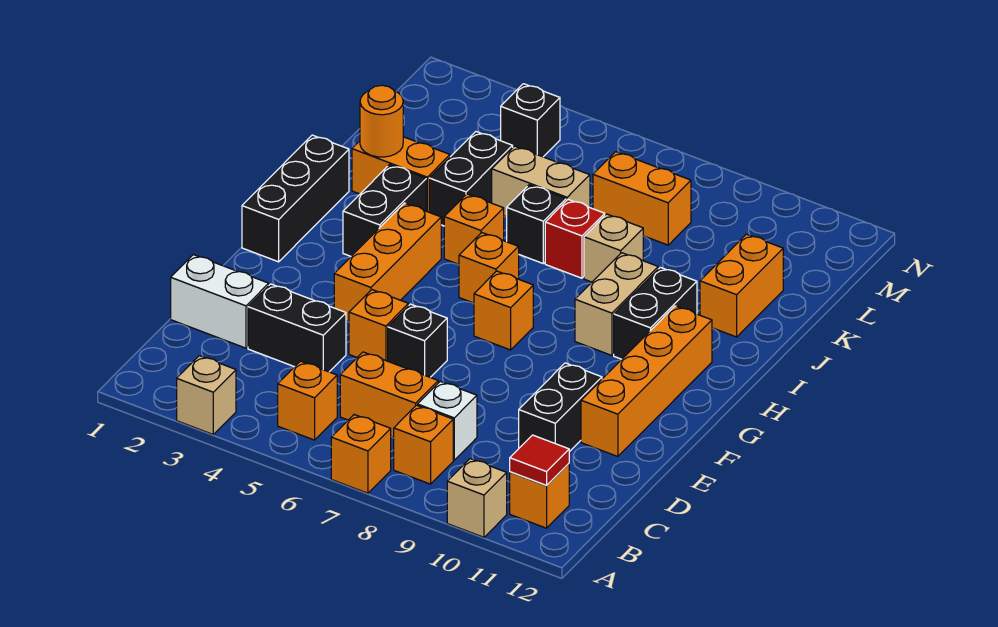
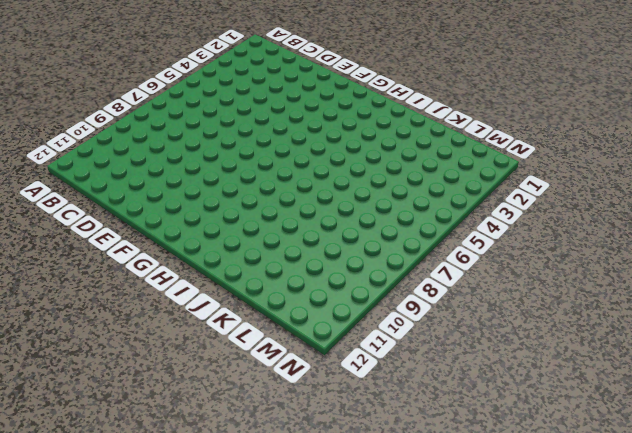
none -> tan brick A3 level 1
none -> orange brick A7 level 1
none -> tan brick A10 level 1
none -> orange brick B5 level 1

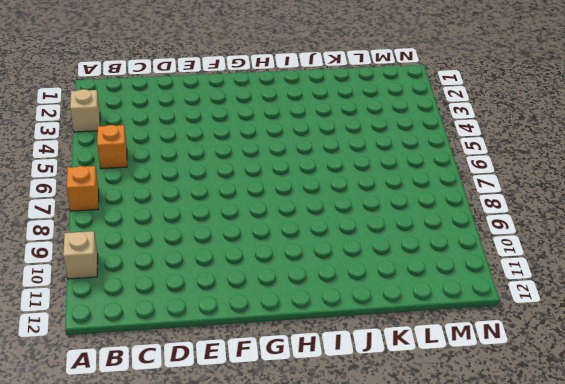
none -> orange brick B8 level 1
none -> orange brick B11 level 1
none -> orange brick C6:C7 level 1
none -> white brick C8 level 1

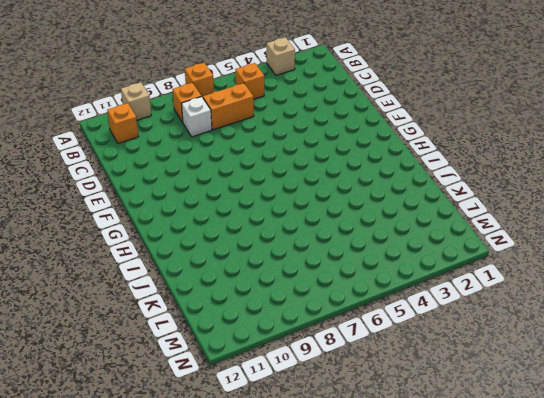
none -> white brick D1:D2 level 1
none -> black brick D3:D4 level 1
none -> black brick D10:E10 level 1
none -> orange brick E5 level 1

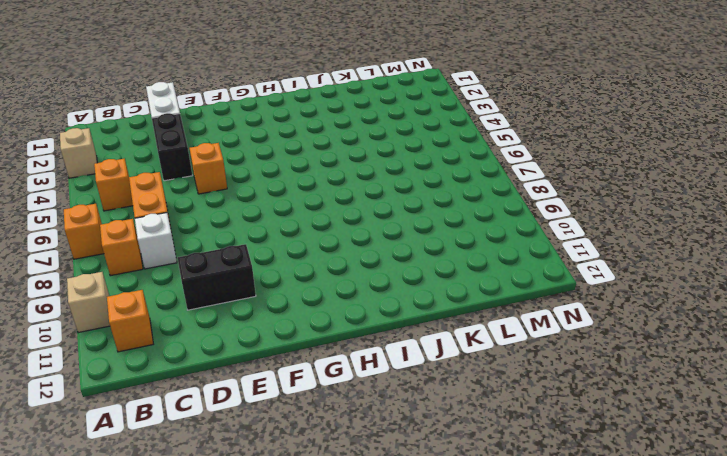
none -> black brick E6 level 1
none -> orange brick E11:H11 level 1
none -> orange brick F4:H4 level 1
none -> black brick G1:I1 level 1

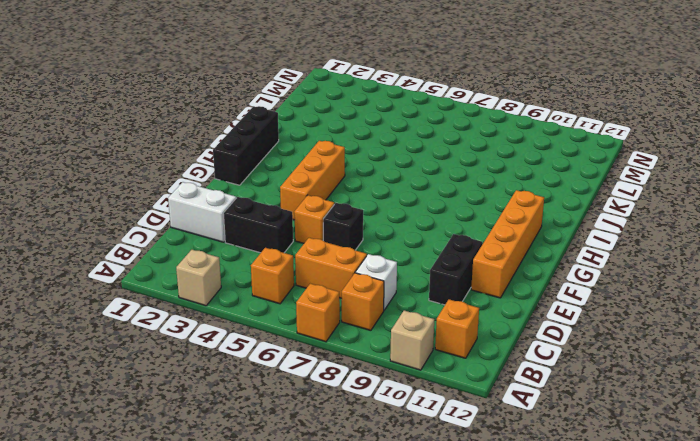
none -> orange brick G7 level 1
none -> black brick H3:I3 level 1
none -> orange brick H6 level 1
none -> tan brick H9:I9 level 1

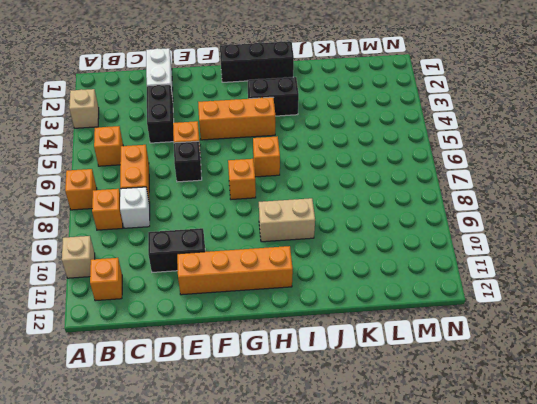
none -> black brick H10:I10 level 1
none -> orange brick I5 level 1
none -> orange brick J2:J3 level 1
none -> black brick J4:K4 level 1

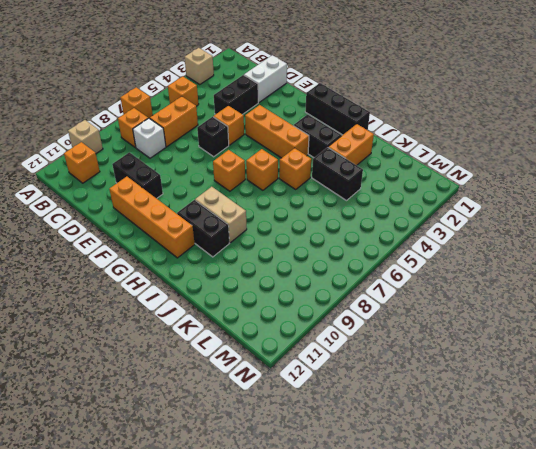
none -> black brick J6 level 1
none -> red brick J7 level 1
none -> tan brick J8 level 1
none -> orange brick J11:K11 level 1

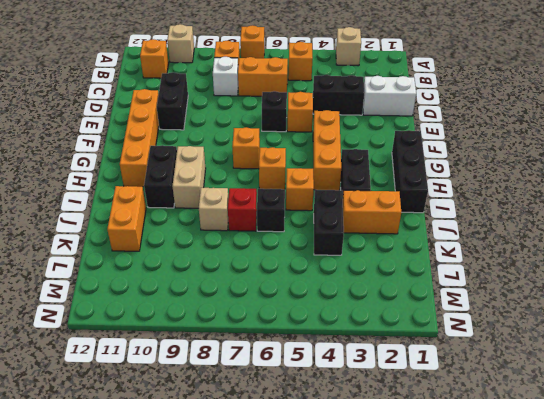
none -> tan brick K5:K6 level 1
none -> orange brick L7:L8 level 1
none -> black brick M4 level 1
none -> red tile B11 level 2

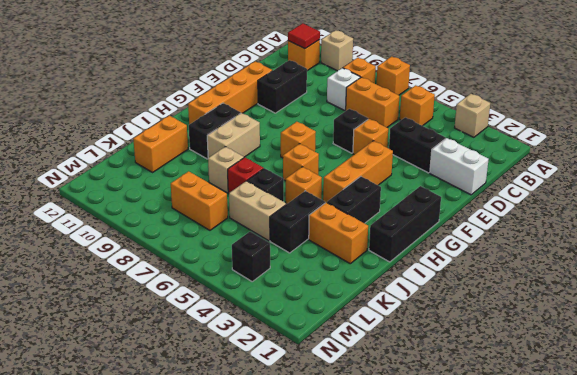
none -> orange round brick J2 level 2

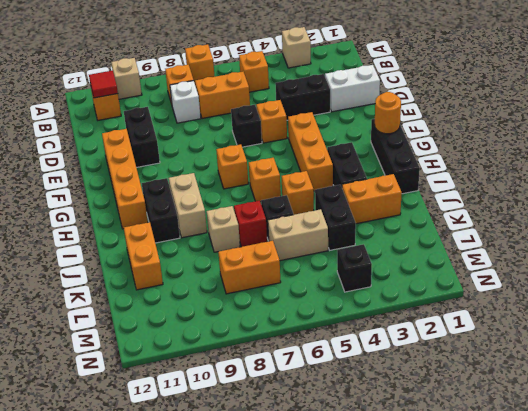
orange round brick G1 level 2 -> orange round brick J2 level 2

